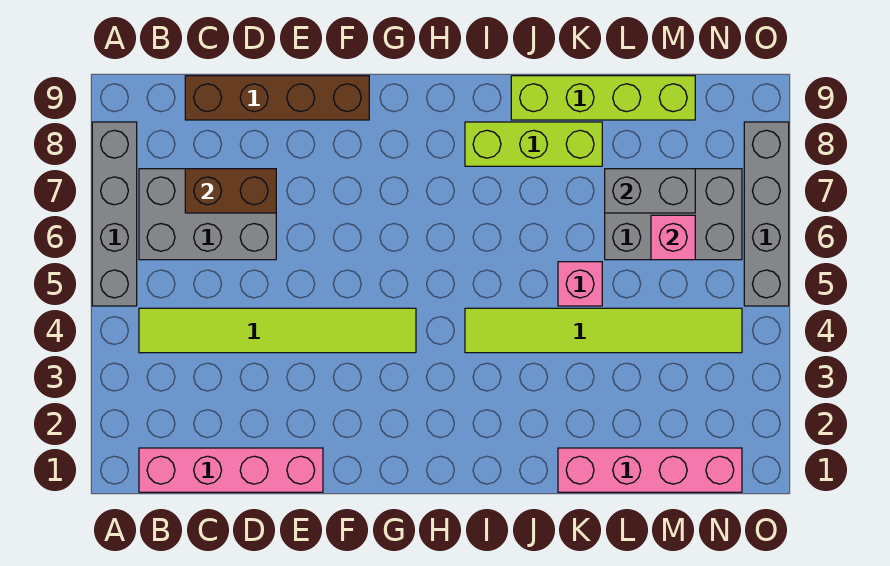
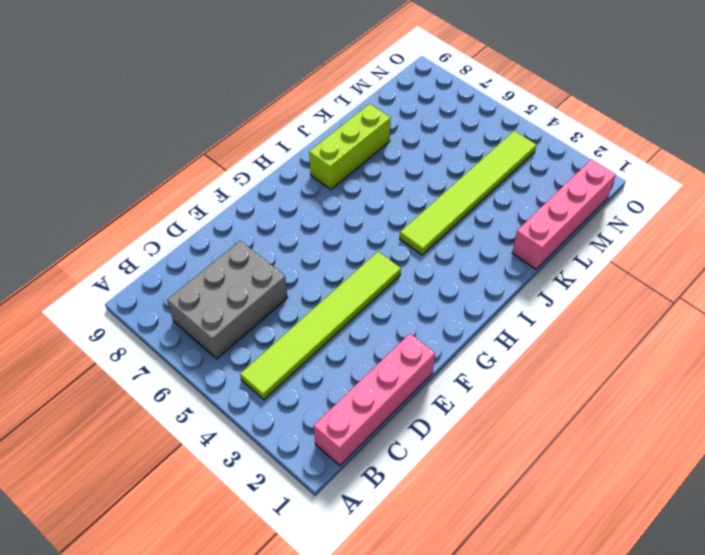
none -> grey brick A5:A8 level 1
none -> brown brick C9:F9 level 1
none -> lime brick J9:M9 level 1

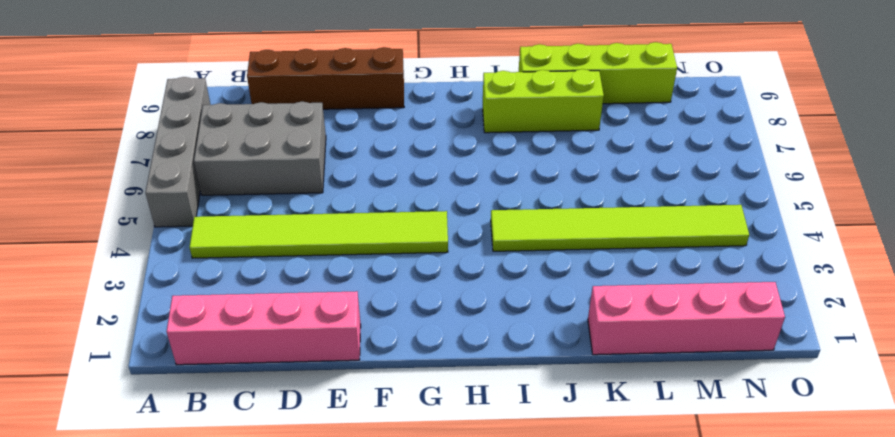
none -> pink brick K5 level 1
none -> grey brick L6:N7 level 1
none -> grey brick O5:O8 level 1

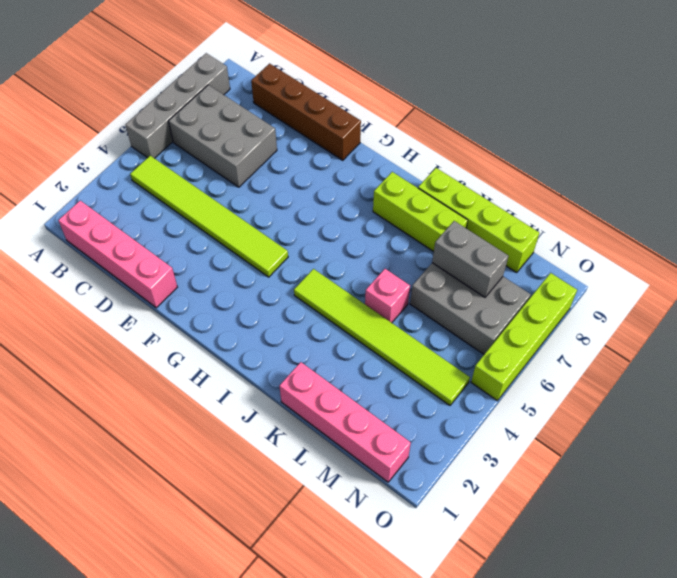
lime brick O5:O8 level 1 -> grey brick O5:O8 level 1
none -> brown brick C7:D7 level 2
none -> pink brick M6 level 2

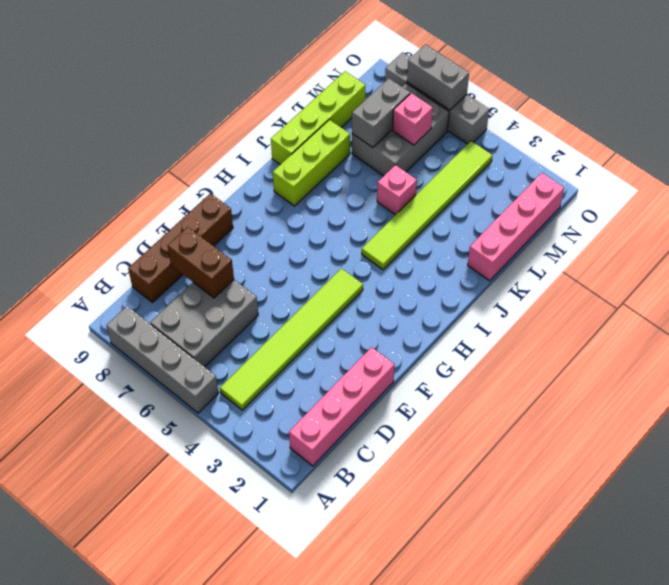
brown brick D7:D8 level 2 -> brown brick C7:D7 level 2
grey brick O6:O7 level 2 -> none

